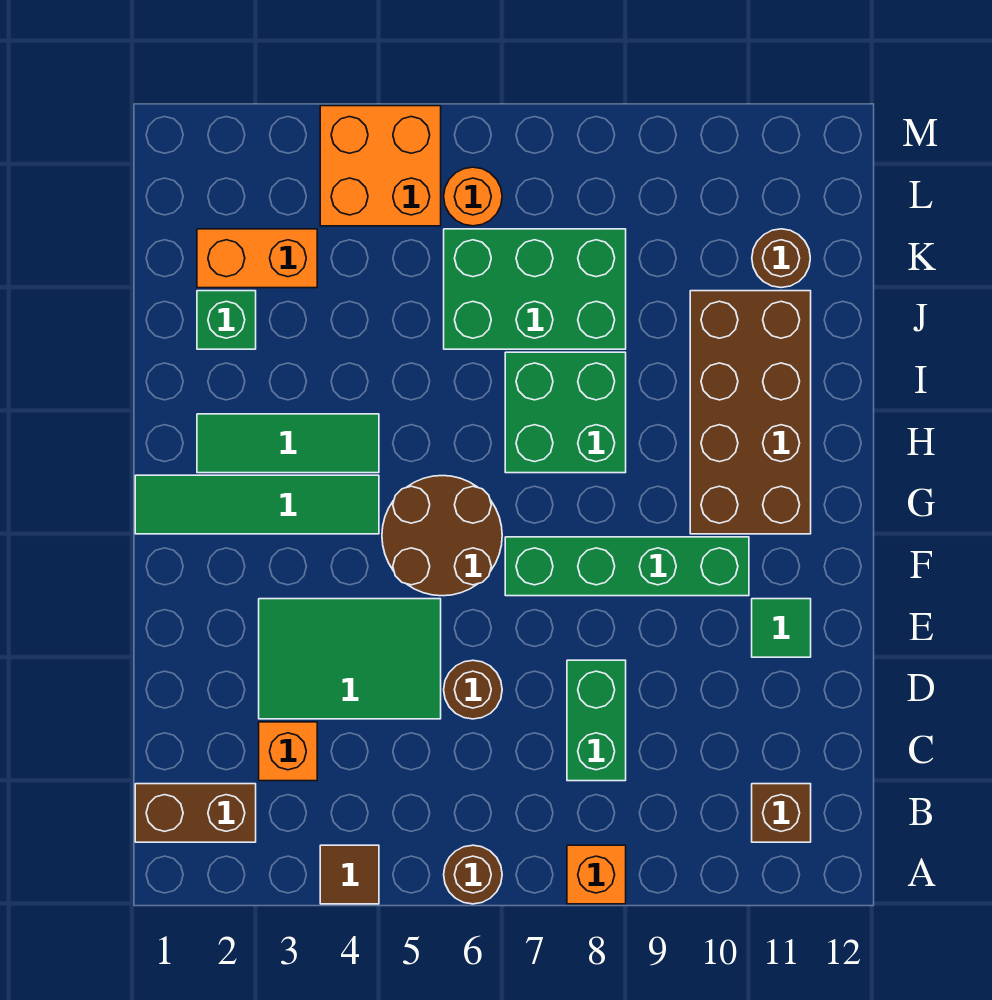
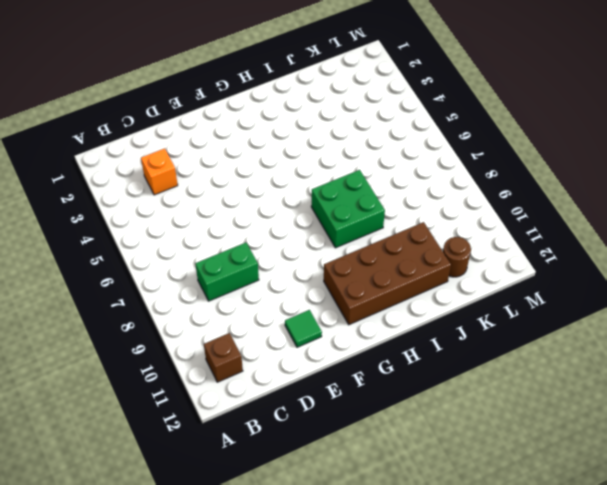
none -> brown tile A4 level 1
none -> brown round brick A6 level 1
none -> orange brick A8 level 1

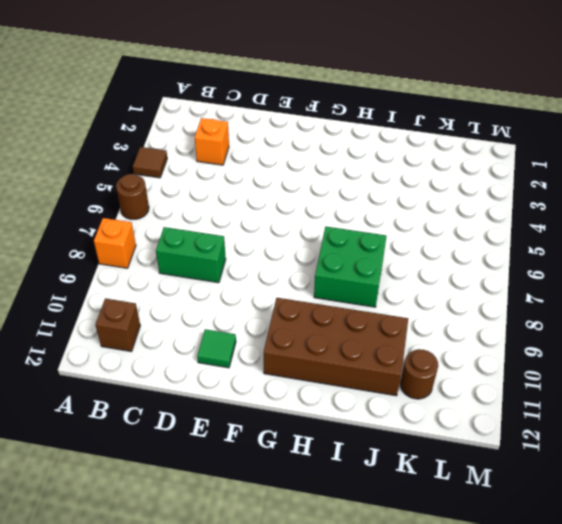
none -> brown brick B1:B2 level 1
none -> green tile D3:E5 level 1
none -> brown round brick D6 level 1

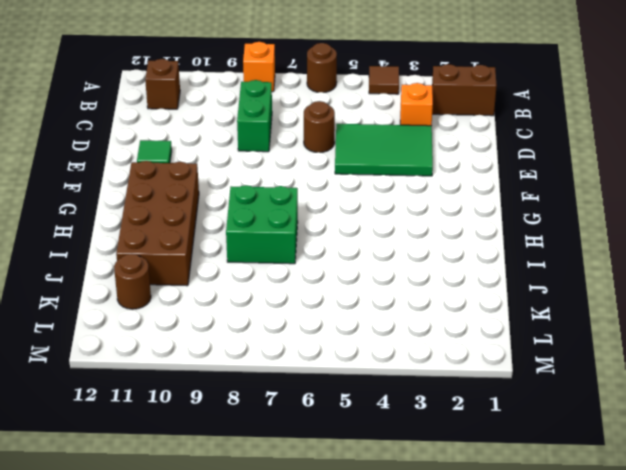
none -> brown round brick F5:G6 level 1
none -> green brick F7:F10 level 1
none -> green tile G1:G4 level 1

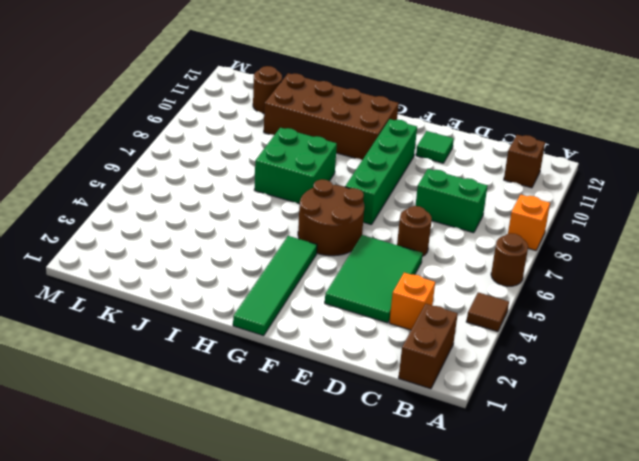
none -> green tile H2:H4 level 1
none -> green brick J2 level 1
none -> green brick J6:K8 level 1

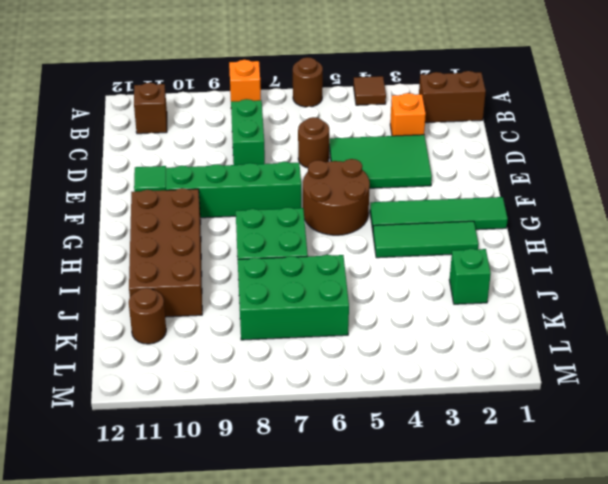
none -> orange brick K2:K3 level 1
none -> orange brick L4:M5 level 1
none -> orange round brick L6 level 1

